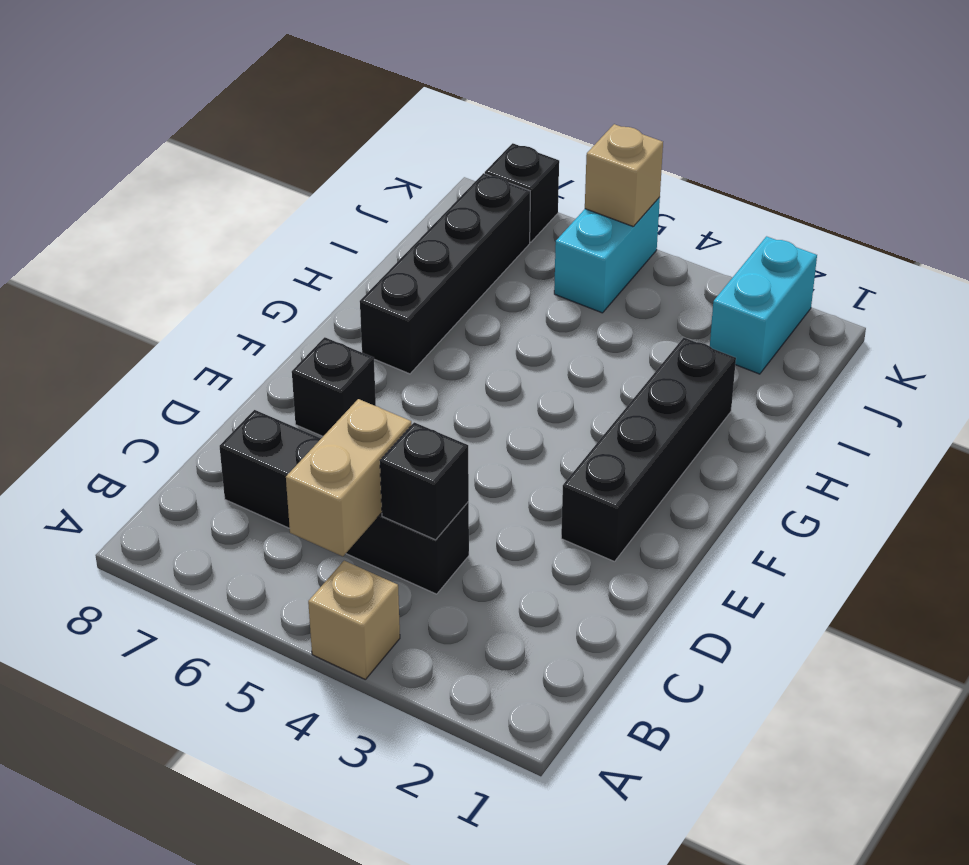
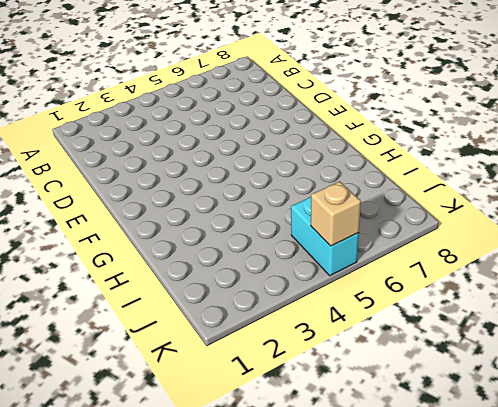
none -> tan brick A4 level 1
none -> black brick C4:C7 level 1

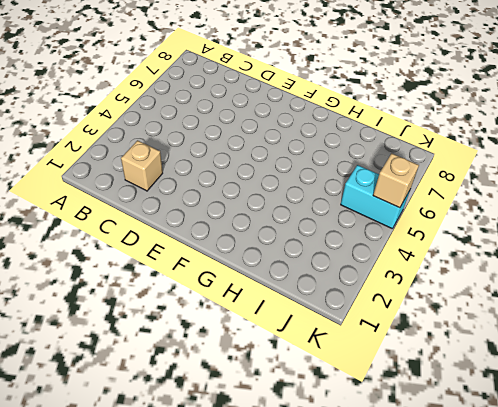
tan brick C2 level 1 -> tan brick A4 level 1
none -> black brick C4:C7 level 1
none -> black brick E2:H2 level 1

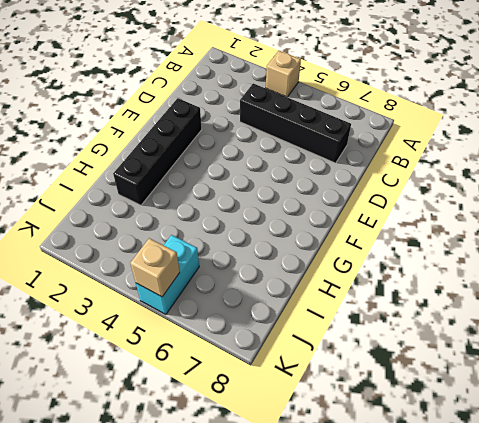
none -> black brick E7 level 1
none -> black brick G7:J7 level 1

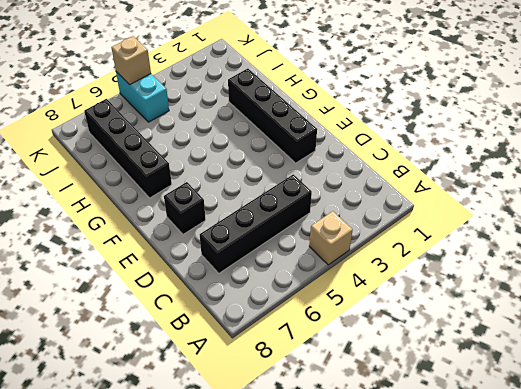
none -> cyan brick J2:K2 level 1
none -> black brick K7 level 1

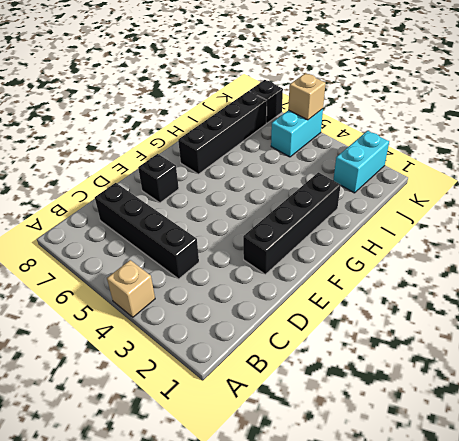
none -> tan brick B5:C5 level 2
none -> black brick C4 level 2

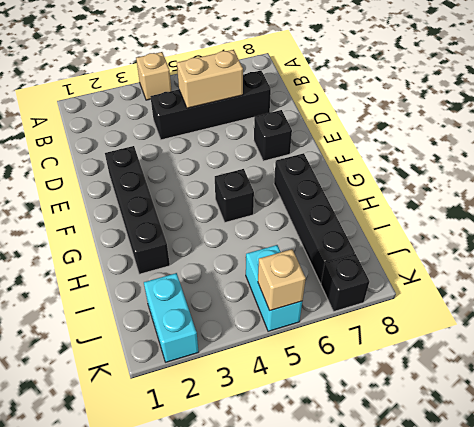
tan brick C5:C6 level 2 -> tan brick B5:C5 level 2
black brick G5 level 1 -> black brick C4 level 2

